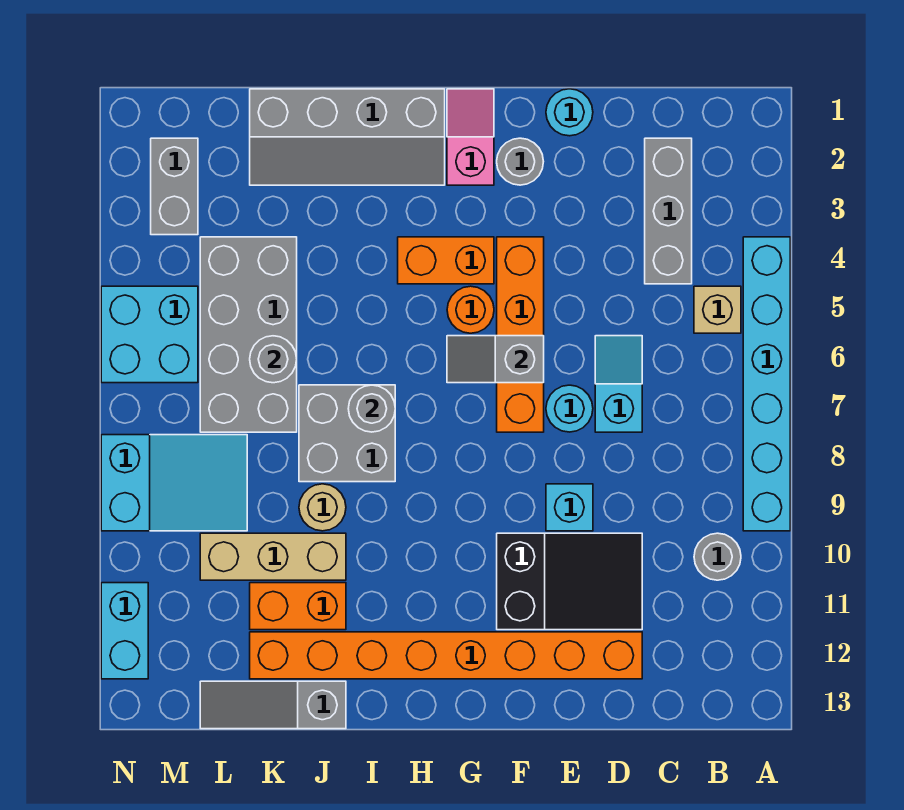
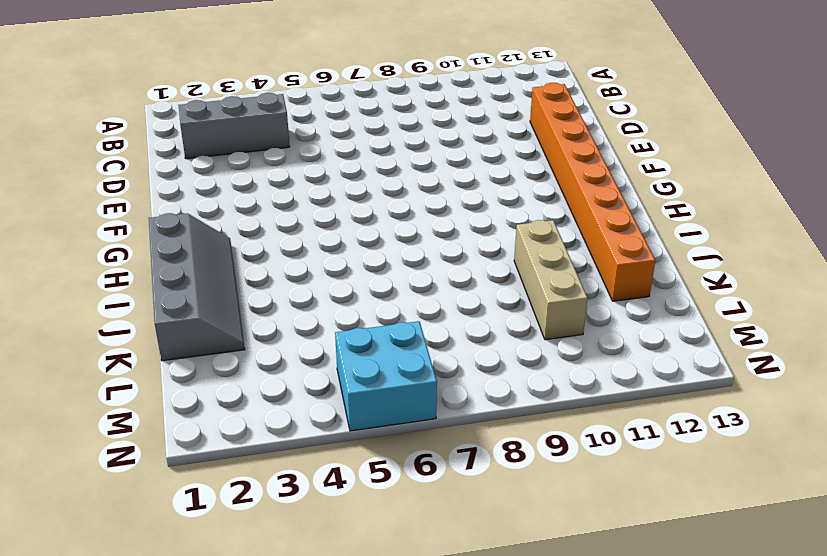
none -> cyan brick A4:A9 level 1
none -> tan brick B5 level 1
none -> grey round brick B10 level 1

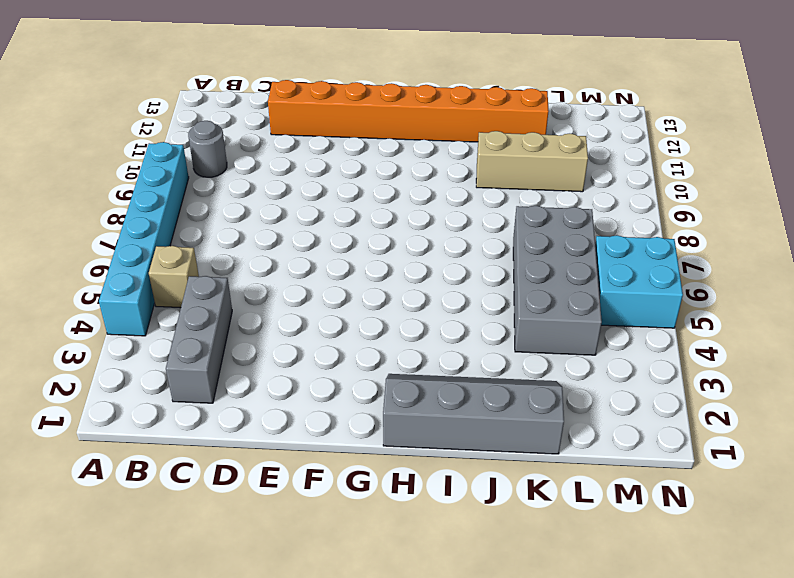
none -> cyan slope D6:D7 level 1 top 7
none -> black slope D10:F11 level 1 top F
none -> cyan round brick E1 level 1

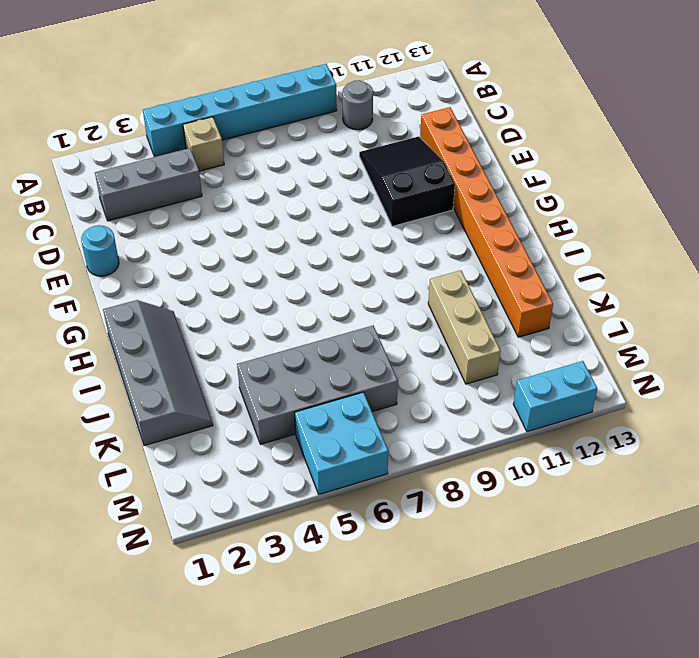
none -> cyan slope D6:D7 level 1 top 7
none -> cyan round brick E7 level 1
none -> cyan brick E9 level 1

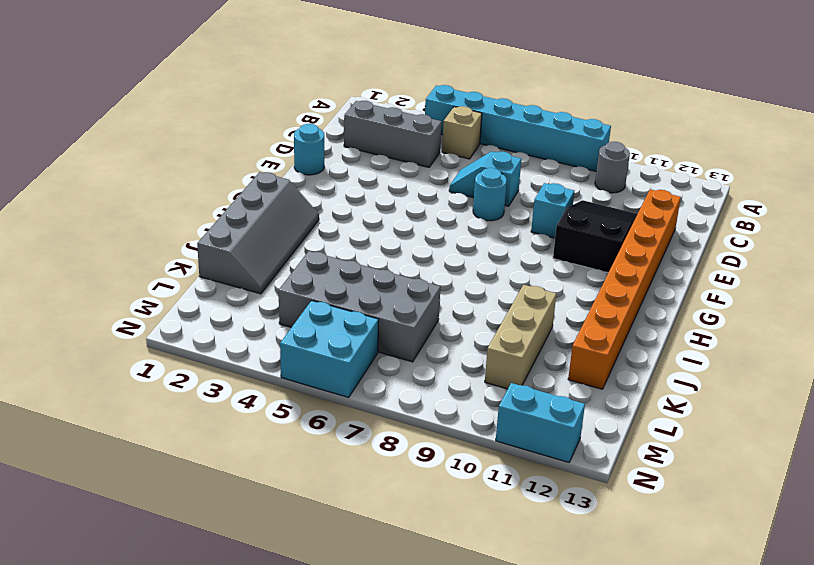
none -> grey round brick F2 level 1
none -> orange brick F4:F7 level 1
none -> pink slope G1:G2 level 1 top 2

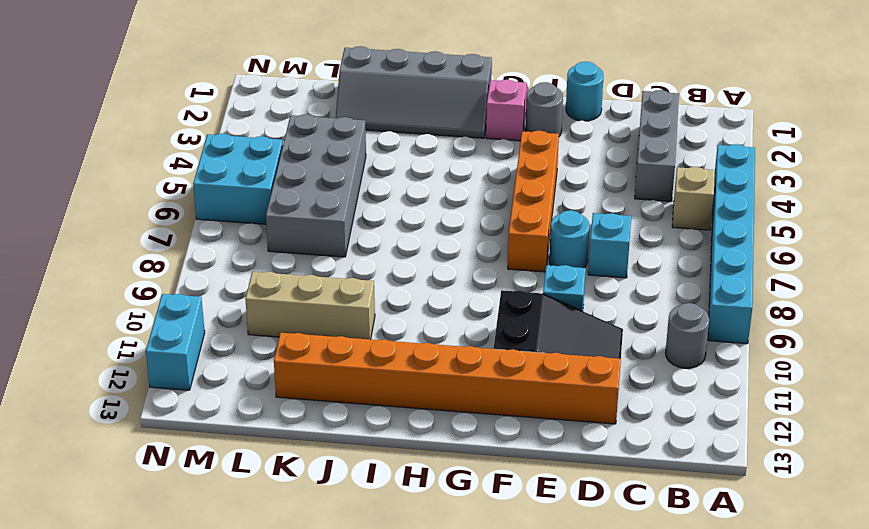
none -> orange brick G4:H4 level 1
none -> orange round brick G5 level 1
none -> grey brick I7:J8 level 1

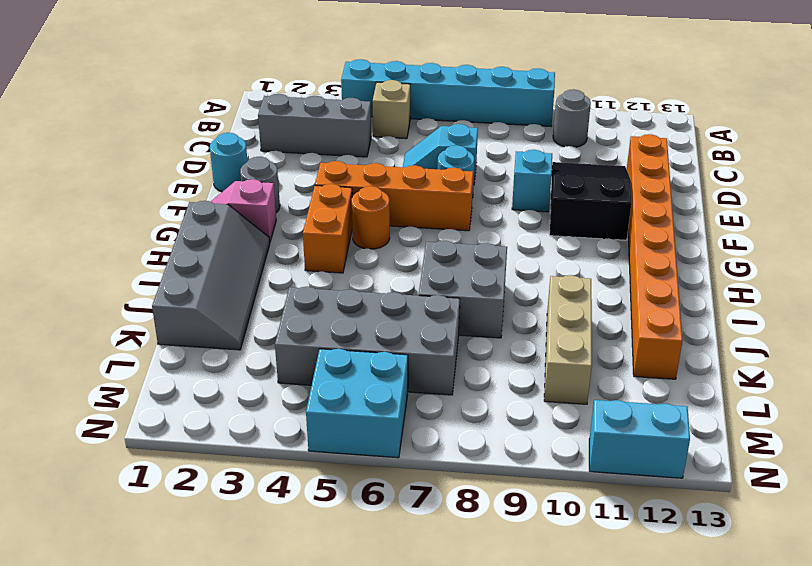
none -> tan round brick J9 level 1
none -> orange brick J11:K11 level 1
none -> grey slope J13:L13 level 1 top J

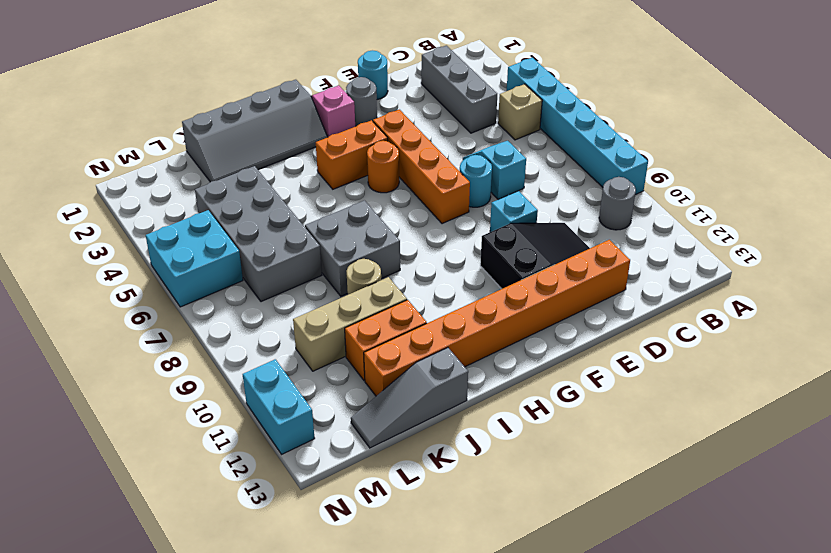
none -> cyan slope L8:N9 level 1 top N
none -> grey brick M2:M3 level 1
none -> grey slope F6:G6 level 2 top F

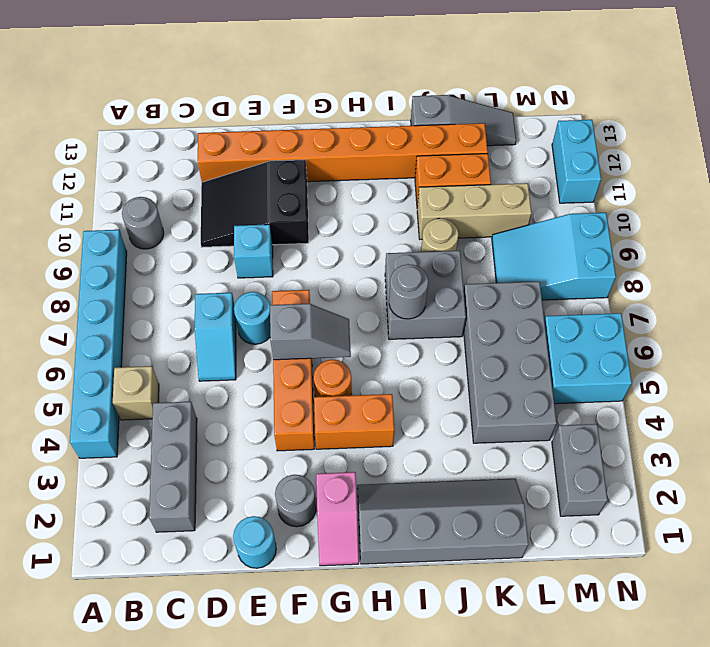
none -> grey round brick K6 level 2

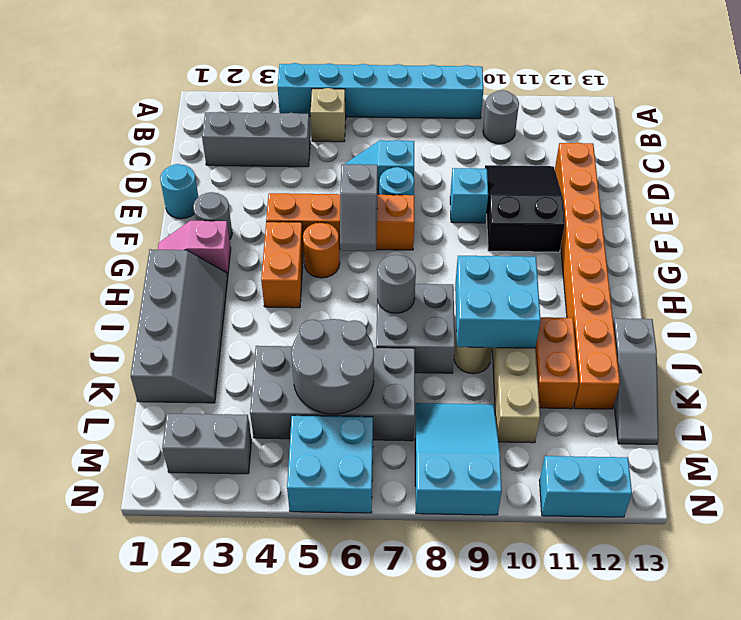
cyan brick I9:J10 level 2 -> none
grey round brick K5:L6 level 2 -> grey round brick K6 level 2

